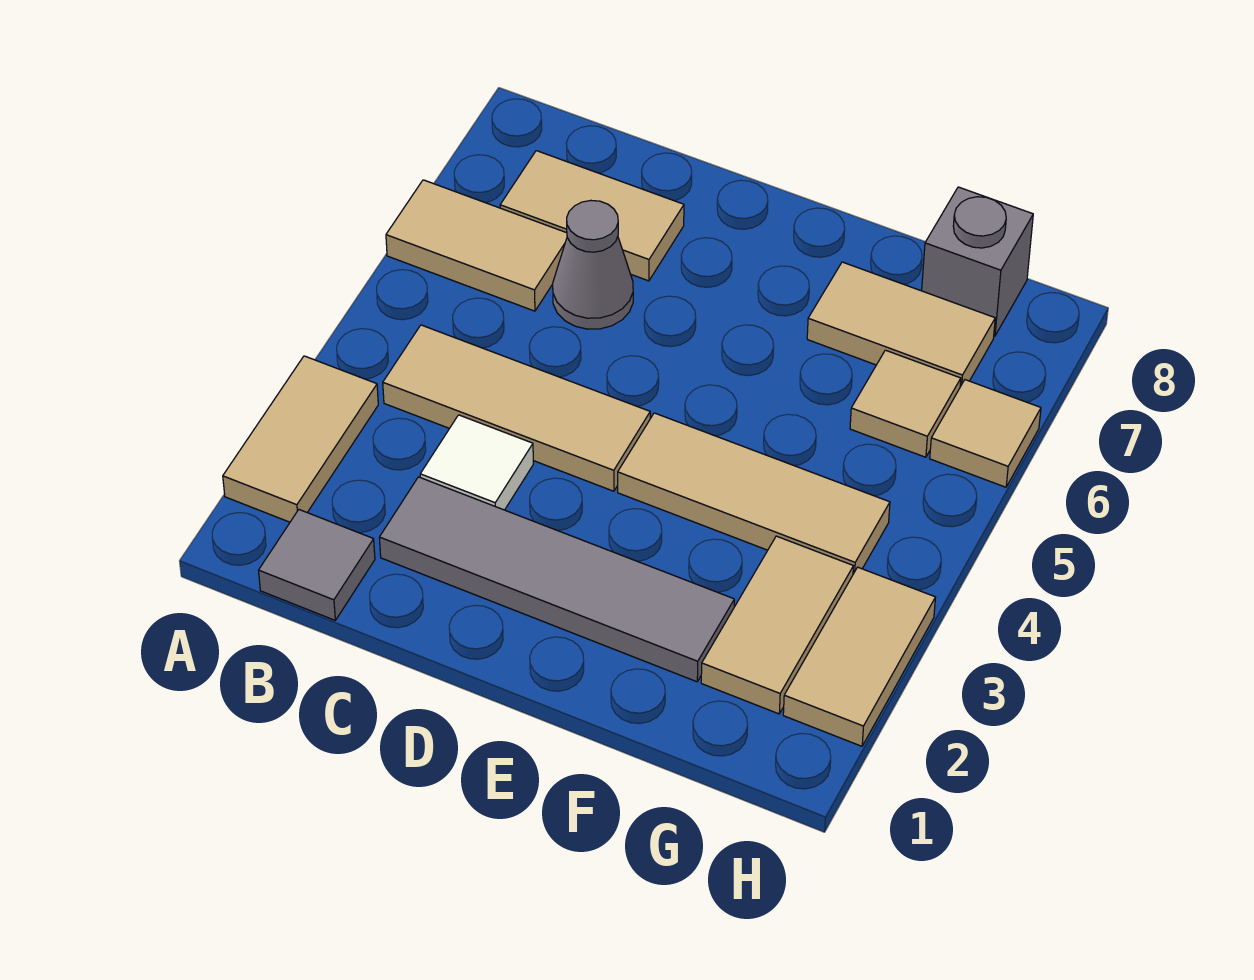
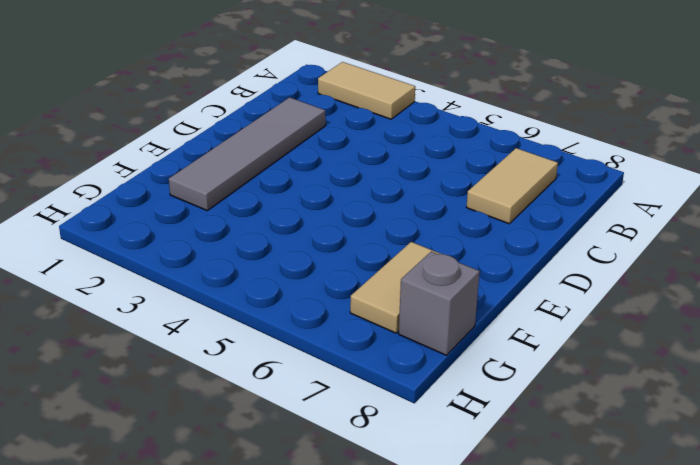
none -> tan tile A6:B6 level 1
none -> grey tile B1 level 1
none -> tan tile B4:D4 level 1

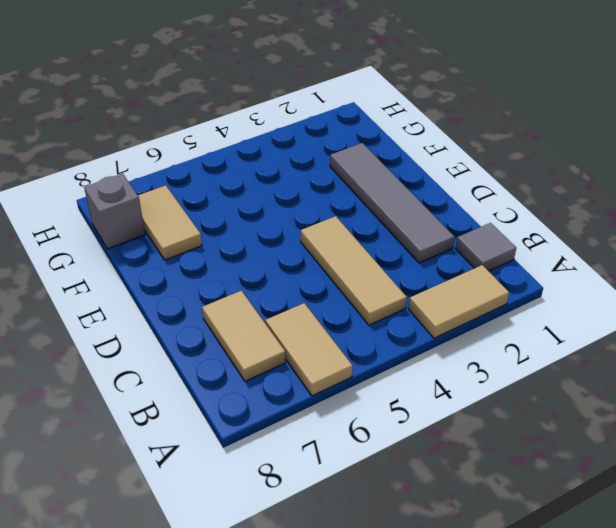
none -> white tile C3 level 1
none -> grey cone C6 level 1
none -> tan tile E4:G4 level 1

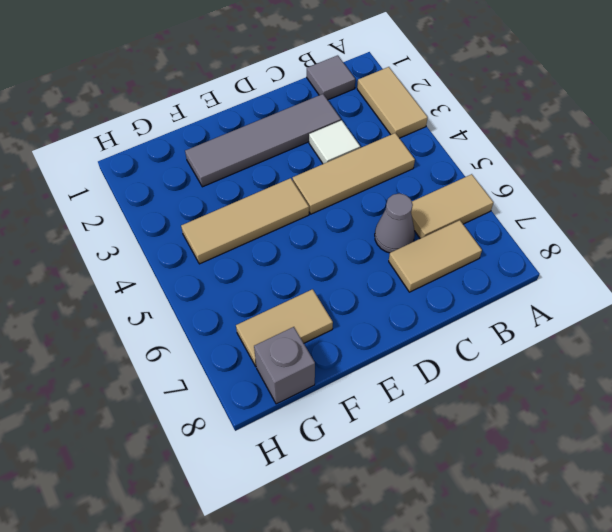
none -> tan tile G2:G3 level 1
none -> tan tile G6 level 1
none -> tan tile H2:H3 level 1

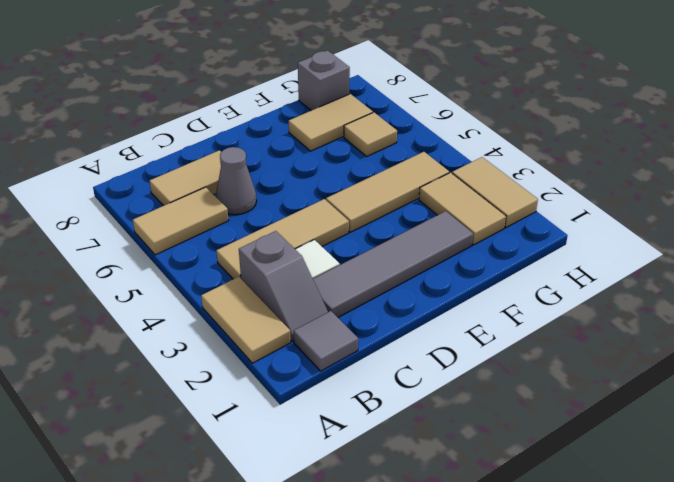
grey slope B2:B3 level 1 top 3 -> none
none -> tan tile H6 level 1

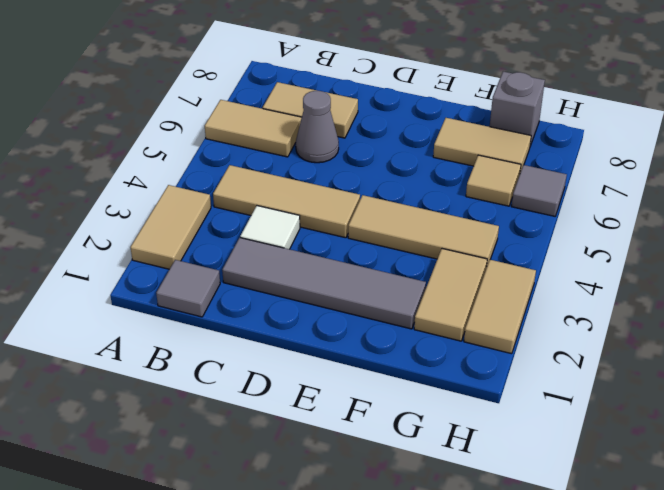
grey tile H6 level 1 -> tan tile H6 level 1

